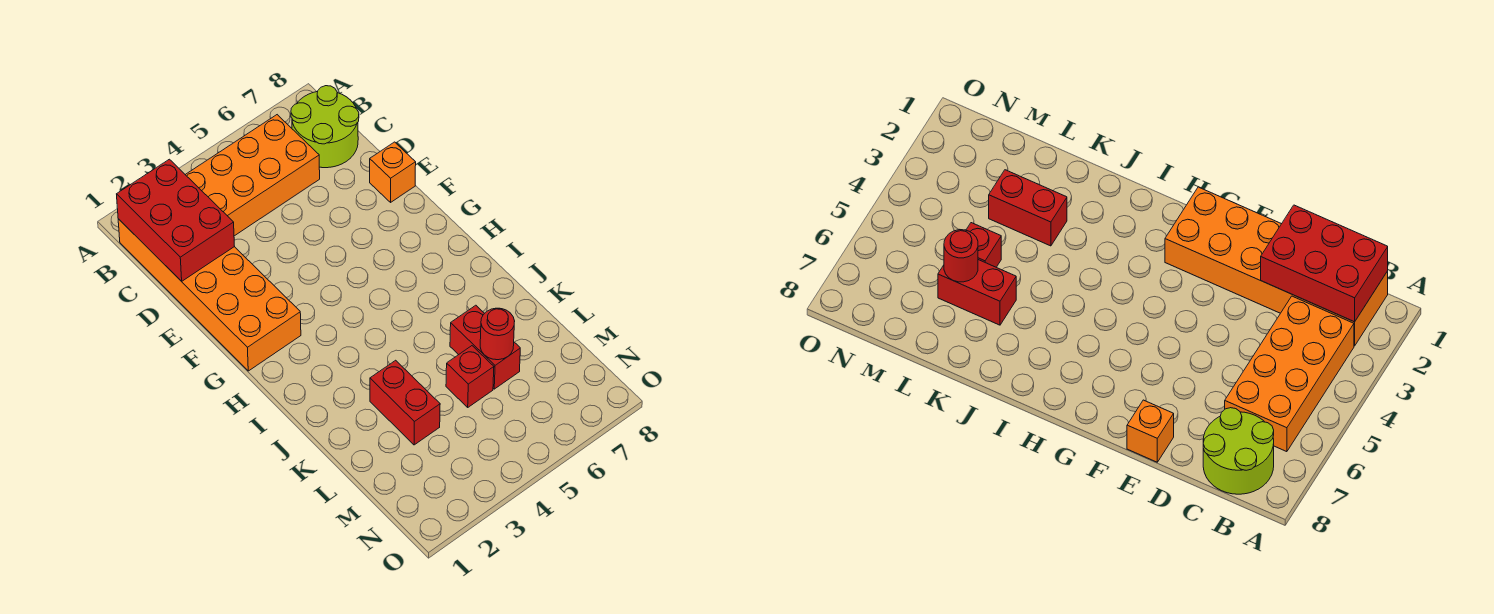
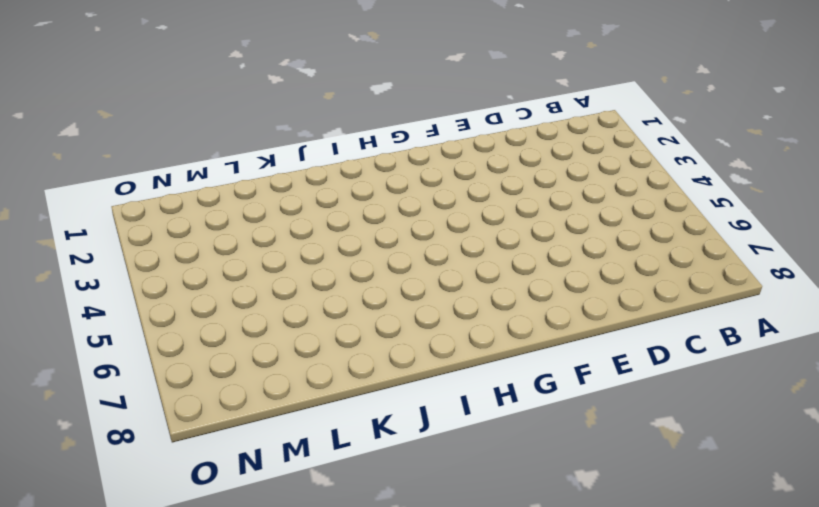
none -> orange brick B1:G2 level 1
none -> orange brick B3:C6 level 1

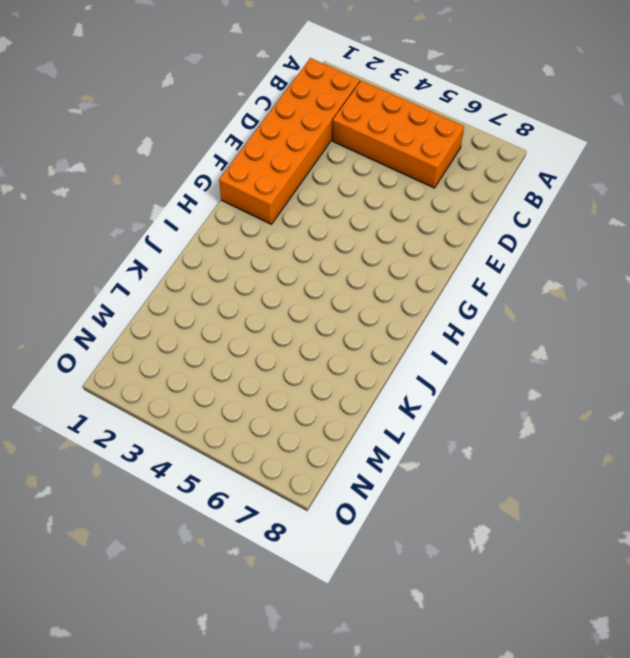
none -> lime round brick B7:C8 level 1
none -> orange brick E8 level 1

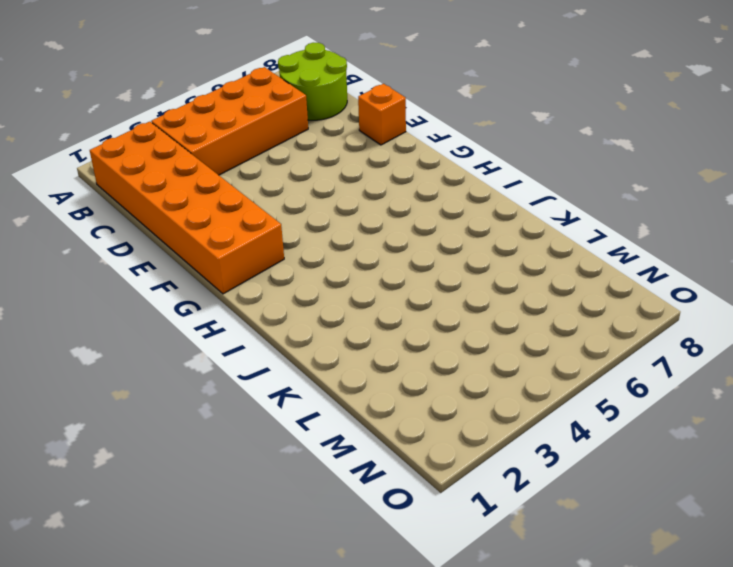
none -> red brick K3:L3 level 1
none -> red brick K6:L6 level 1

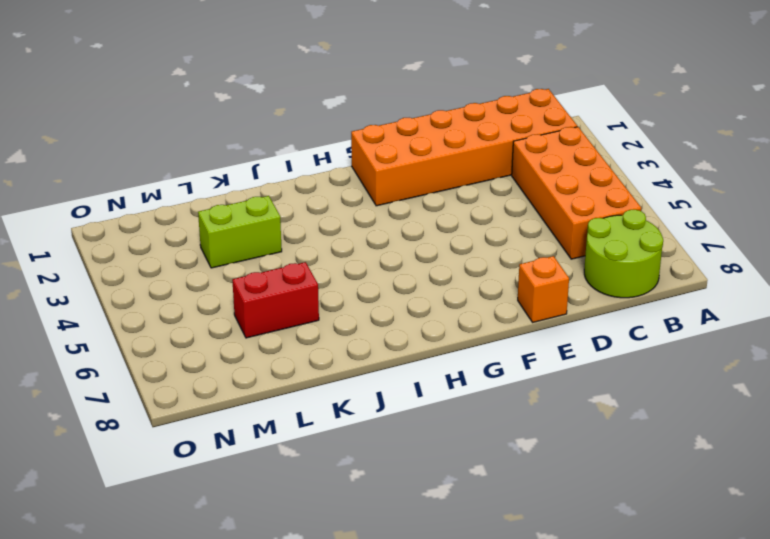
lime brick K3:L3 level 1 -> red brick K3:L3 level 1
none -> red brick L5 level 1
none -> red brick B1:D2 level 2

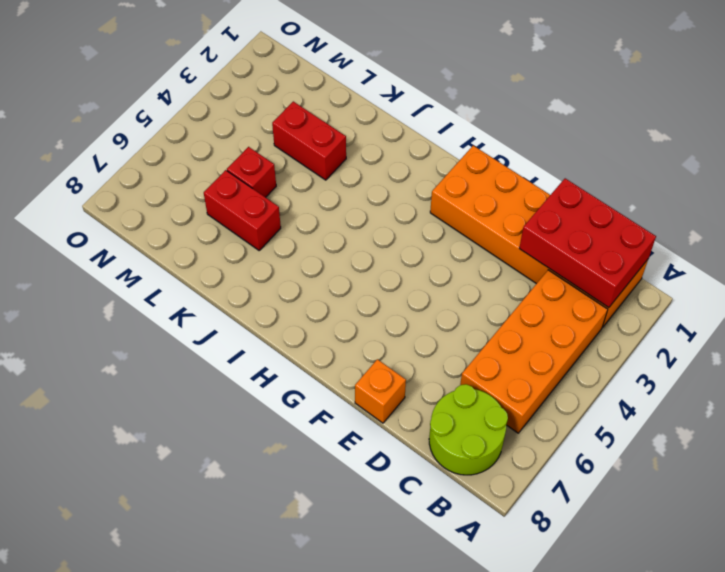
none -> red round brick L6 level 2

